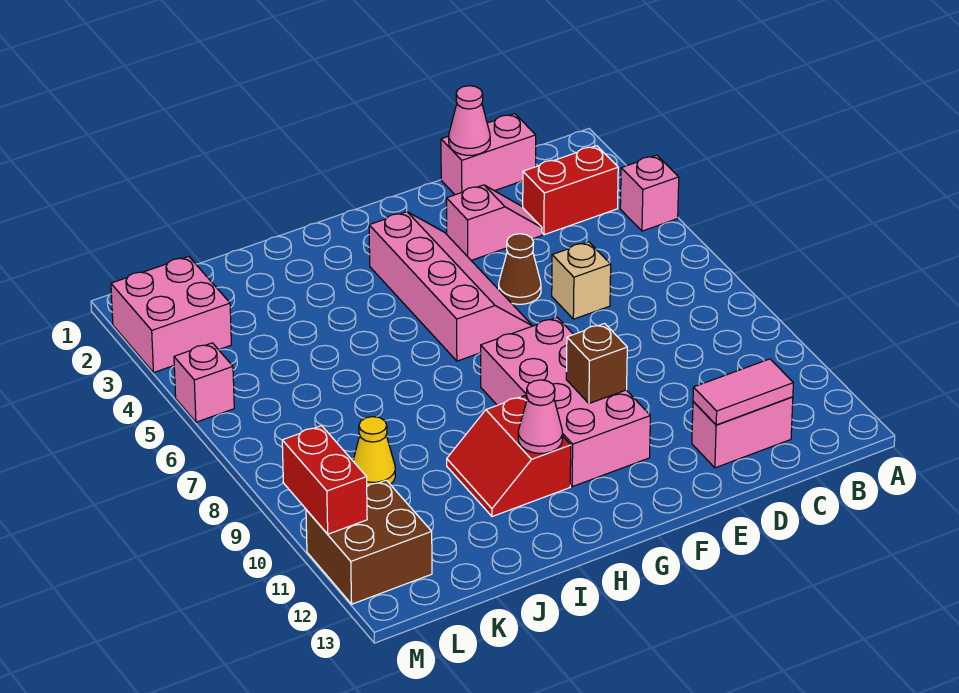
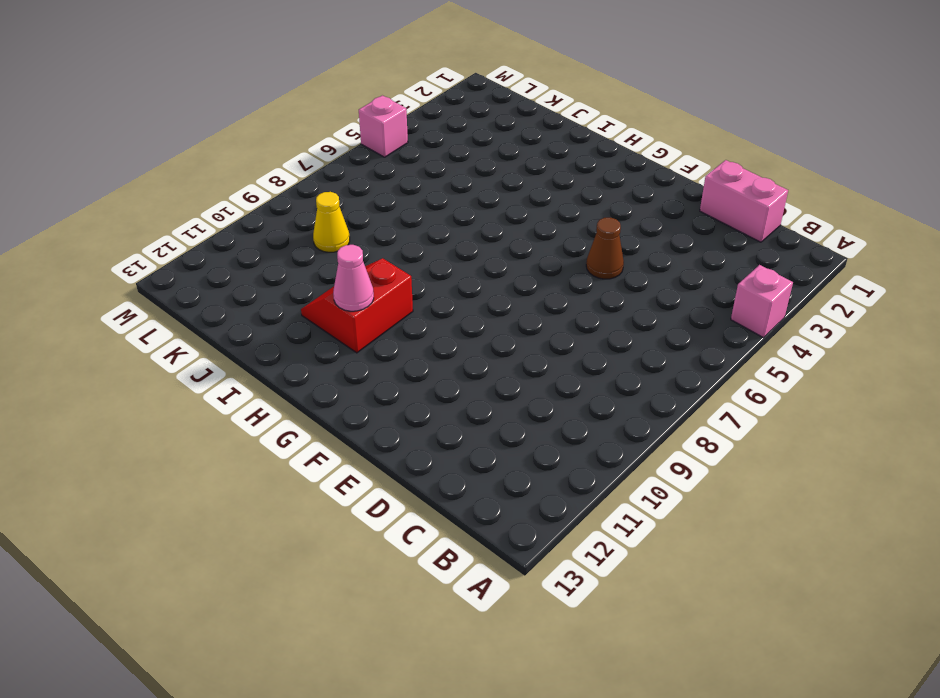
none -> red brick B3:C3 level 1
none -> pink brick C12:D12 level 1
none -> pink slope D3:E3 level 1 top E

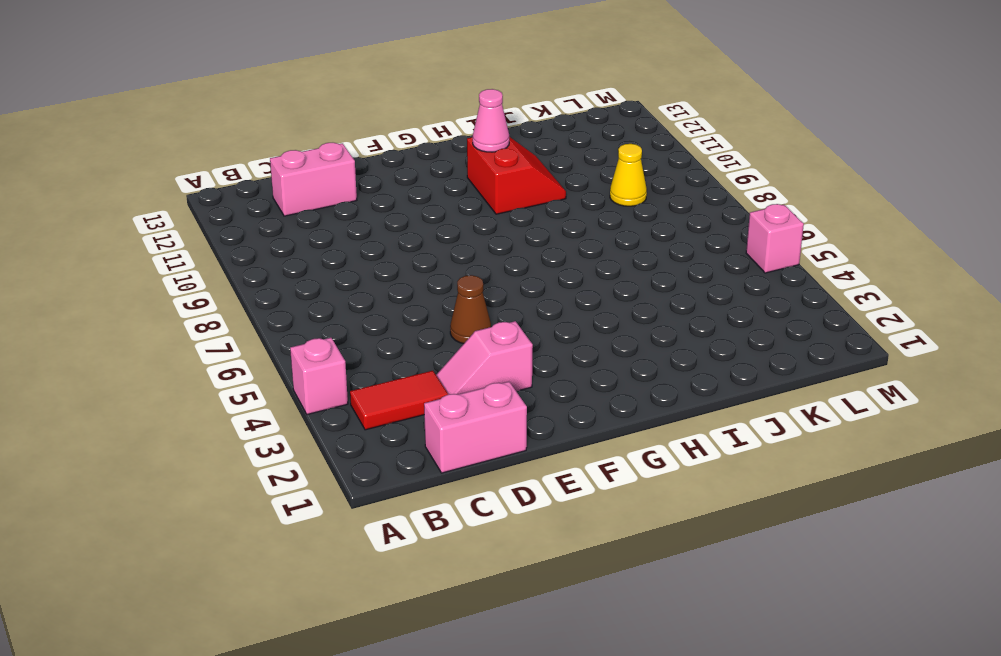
red tile B3:C3 level 1 -> red brick B3:C3 level 1
none -> tan brick D6 level 1
none -> pink slope F3:G6 level 1 top G
none -> pink brick F8:G11 level 1

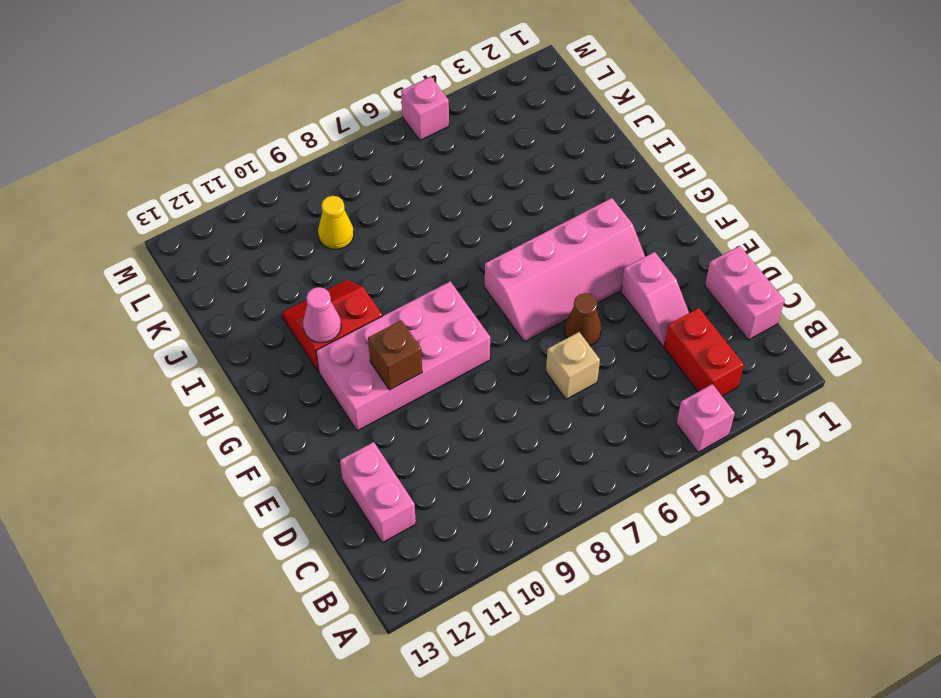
none -> pink brick L2:M3 level 1
none -> brown brick L11:M12 level 1
none -> pink tile C12:D12 level 2

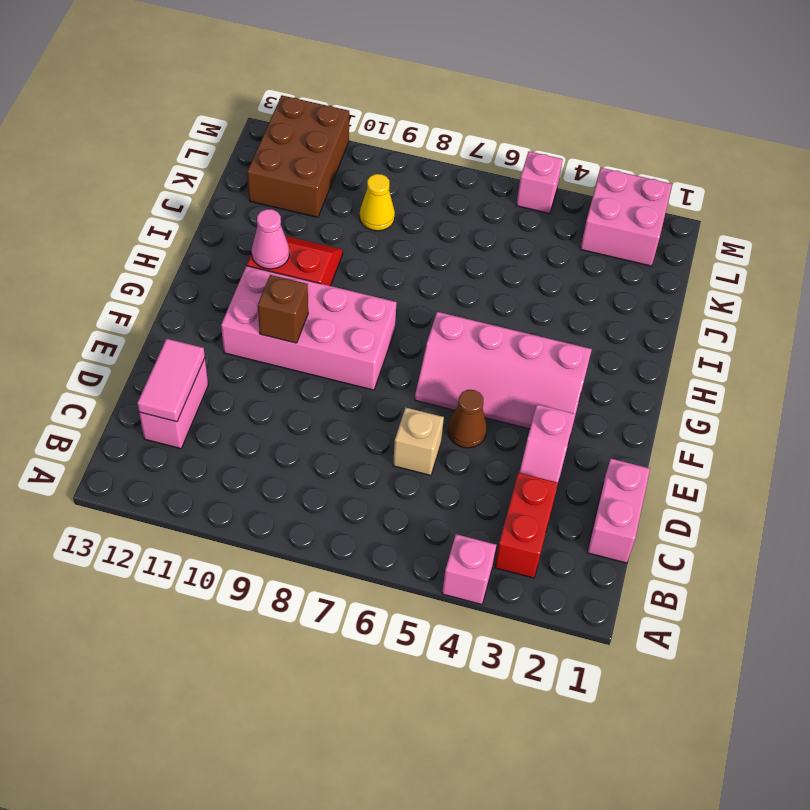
brown brick K11:M12 level 1 -> brown brick L11:M12 level 1
none -> pink cone D1 level 2
none -> red brick M10:M11 level 2

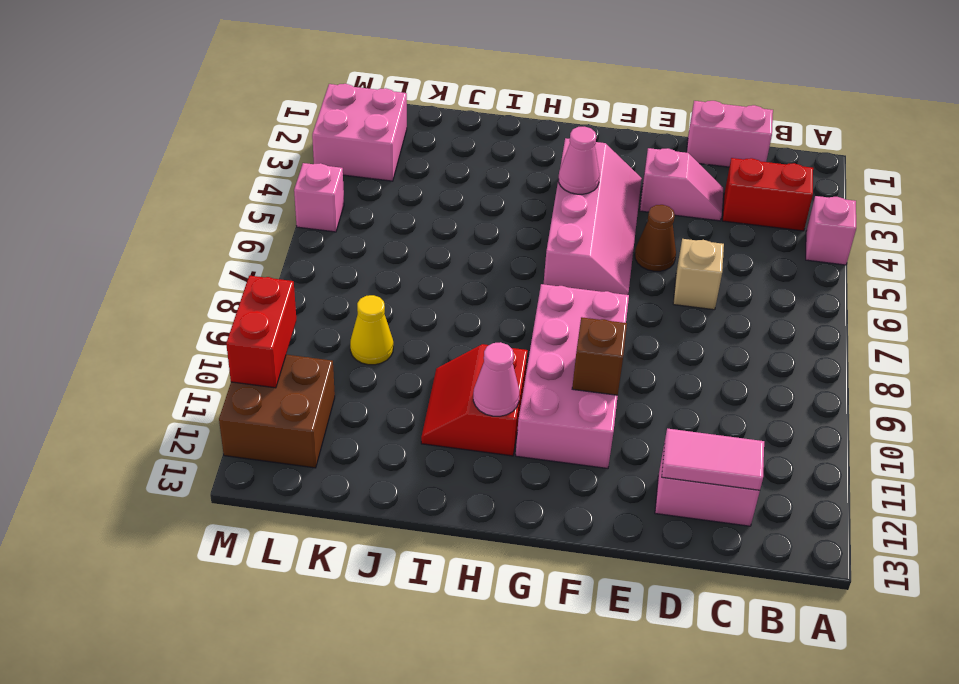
pink cone G4 level 2 -> pink cone D1 level 2

